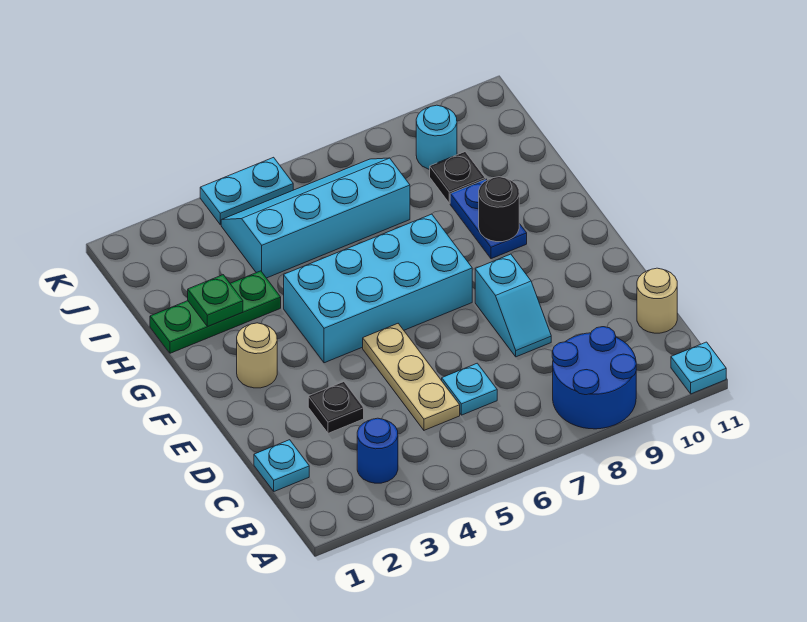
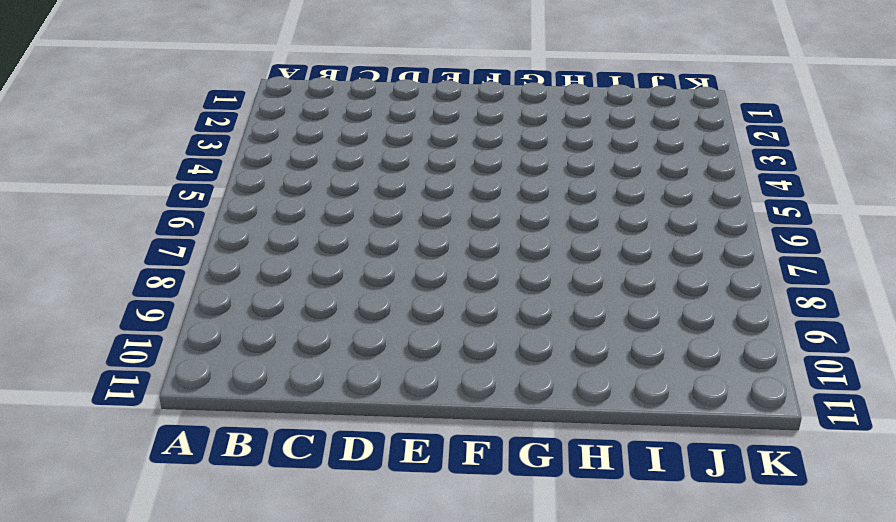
none -> blue round brick A8:B9 level 1
none -> cyan plate A11 level 1
none -> blue round brick B3 level 1

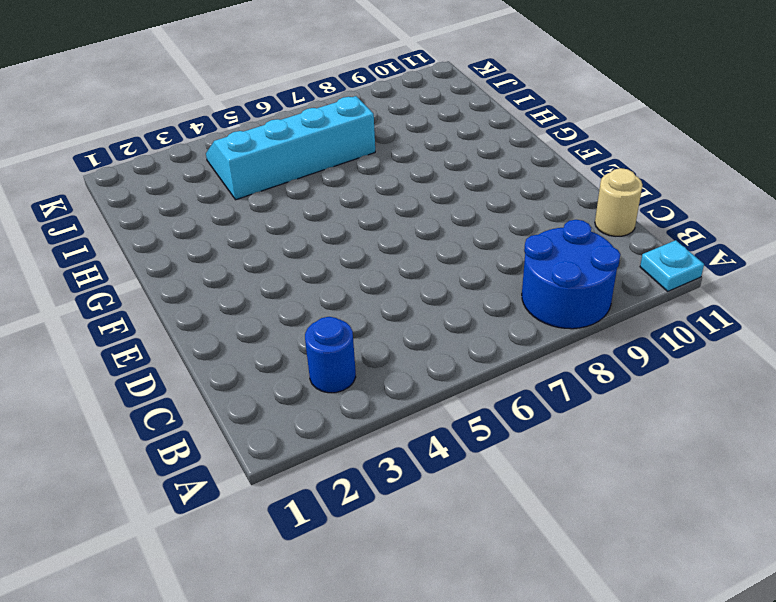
none -> cyan plate C1 level 1
none -> tan plate C5:E5 level 1
none -> cyan plate C6 level 1

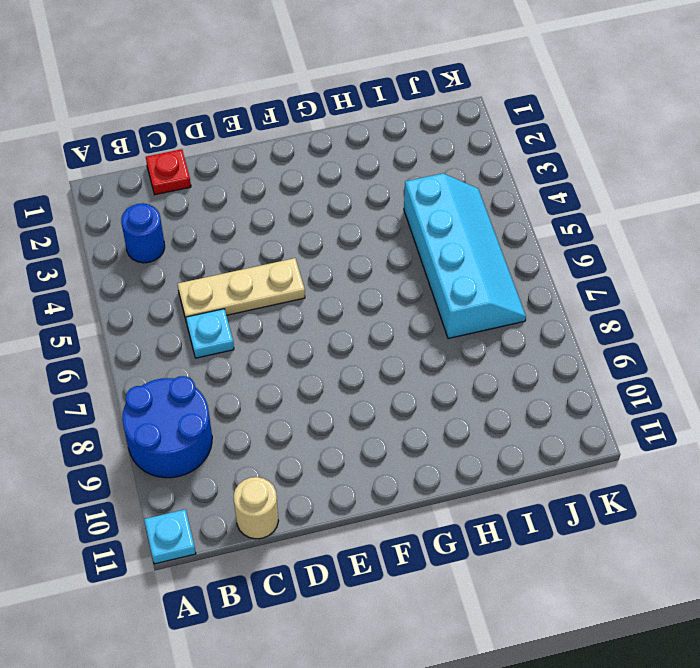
red plate C1 level 1 -> cyan plate C1 level 1
none -> black plate D3 level 1
none -> cyan slope D8:E8 level 1 top E
none -> tan round brick F2 level 1

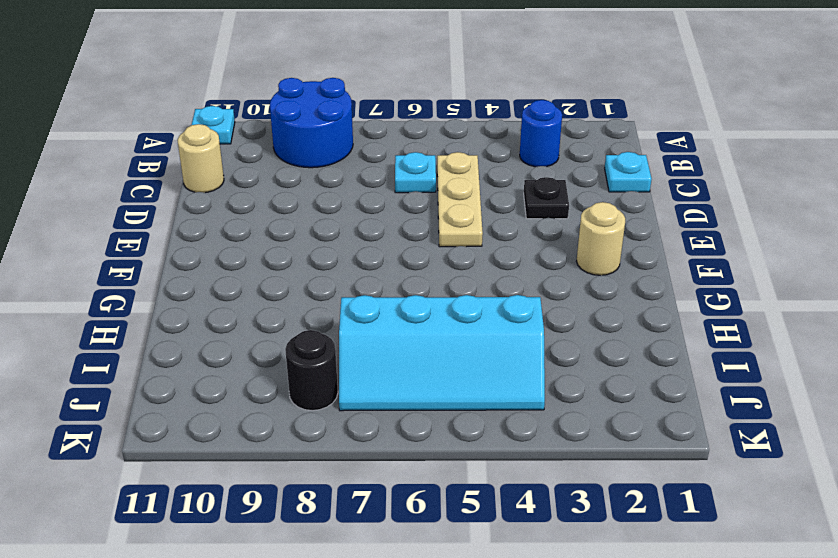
black round brick J8 level 1 -> black round brick G9 level 2
none -> cyan slope D8:E8 level 1 top E
none -> cyan brick F4:G7 level 1
none -> blue plate G9:H9 level 1

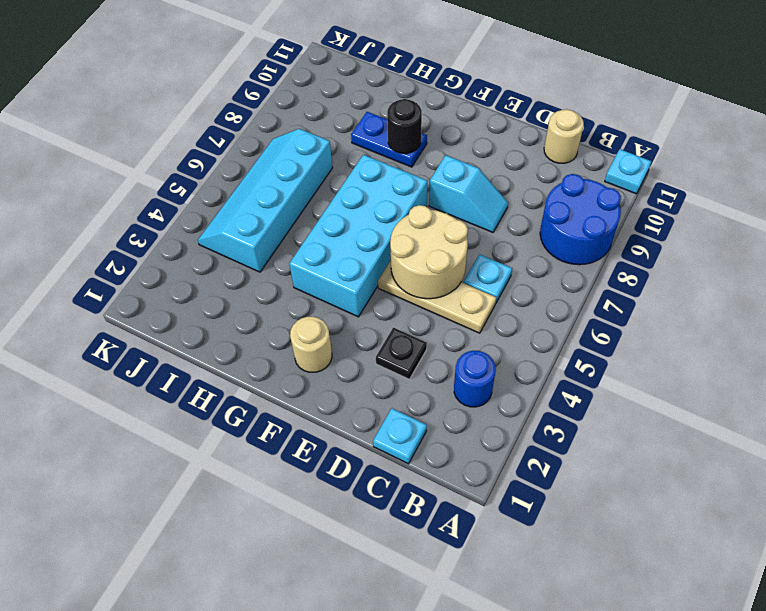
tan round brick D5:E6 level 2 -> none
none -> green plate H1:H3 level 1
none -> black plate I9 level 1
none -> cyan round brick J9 level 1

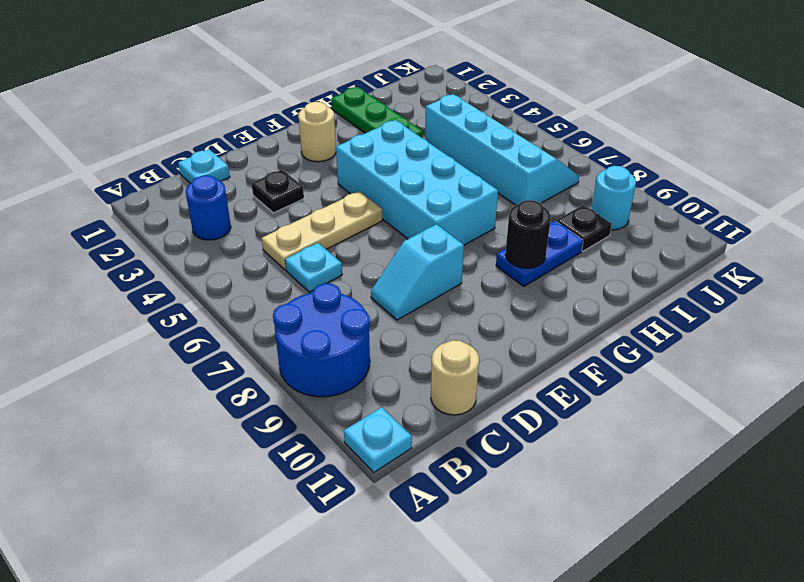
none -> cyan plate K4:K5 level 1
none -> green plate H2 level 2

